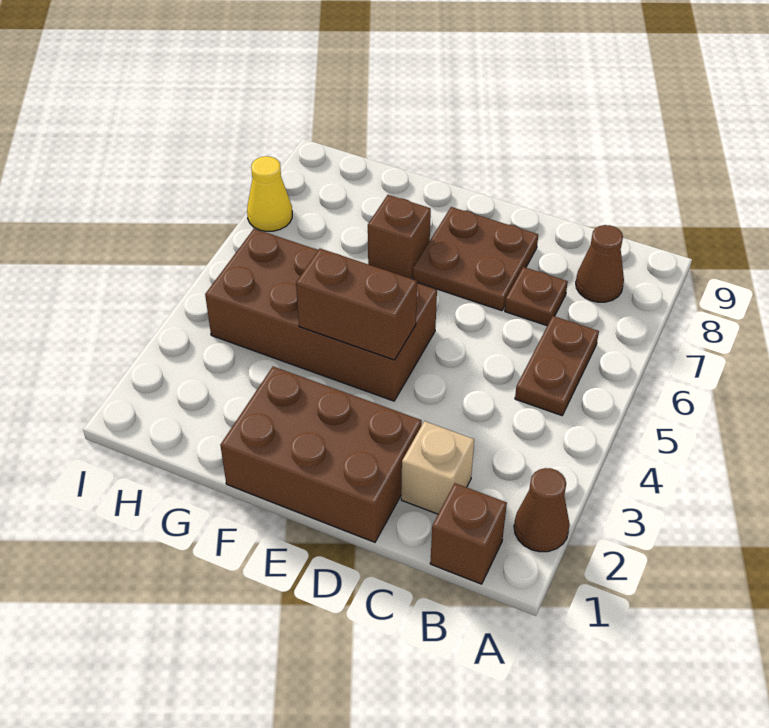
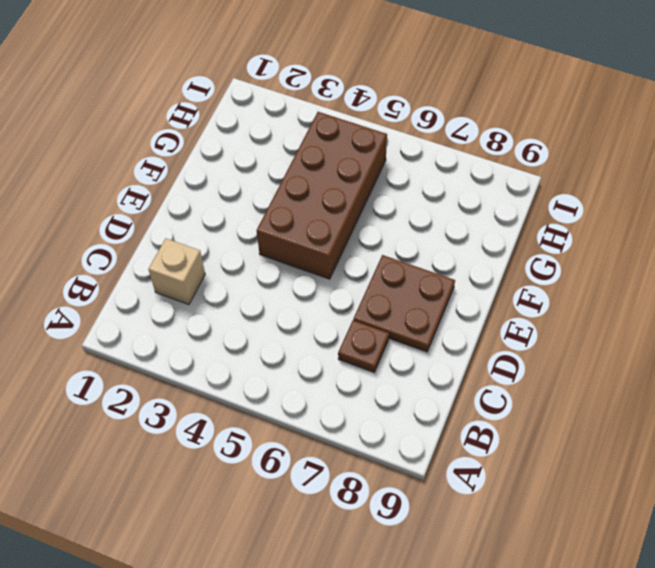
none -> brown cone A2 level 1
none -> brown brick B1 level 1
none -> brown plate B5:B6 level 1

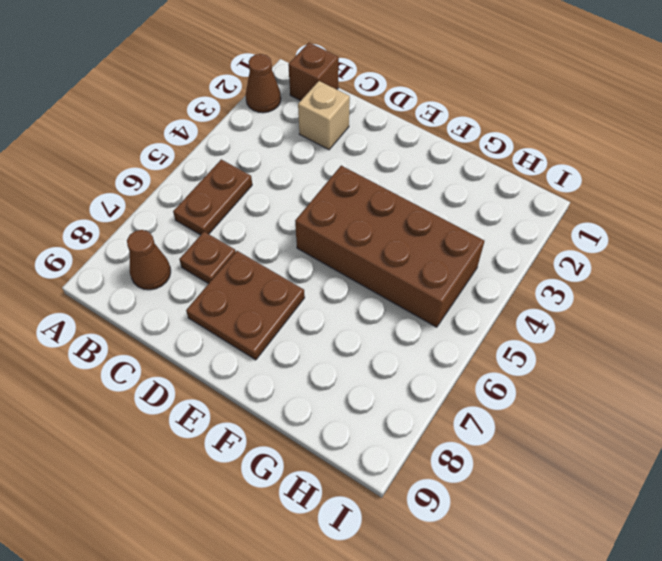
none -> brown brick D1:F2 level 1
none -> brown brick F7 level 1
none -> yellow cone I7 level 1

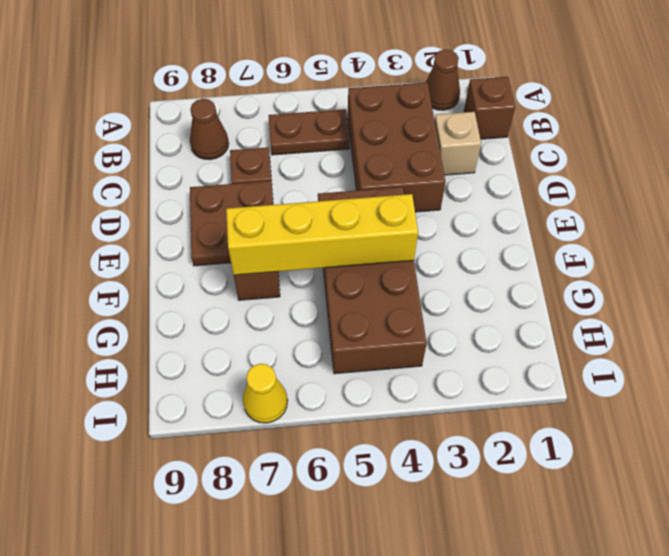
brown brick B3:D4 level 1 -> brown brick D1:F2 level 1
yellow brick F4:F7 level 2 -> brown brick E4:F4 level 2

